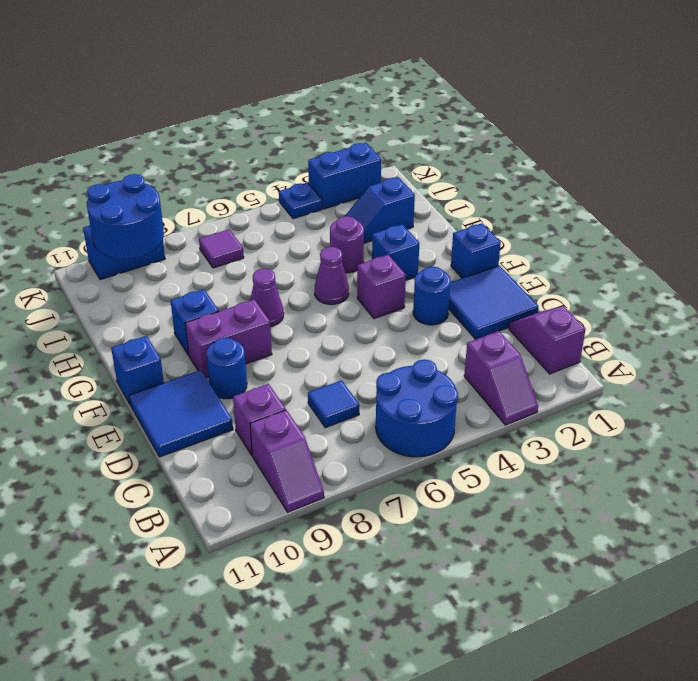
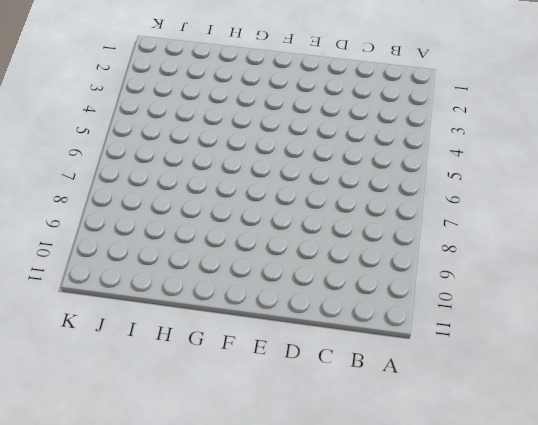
none -> purple slope A3:B3 level 1 top B
none -> blue round brick A5:B6 level 1
none -> purple slope A9:B9 level 1 top B

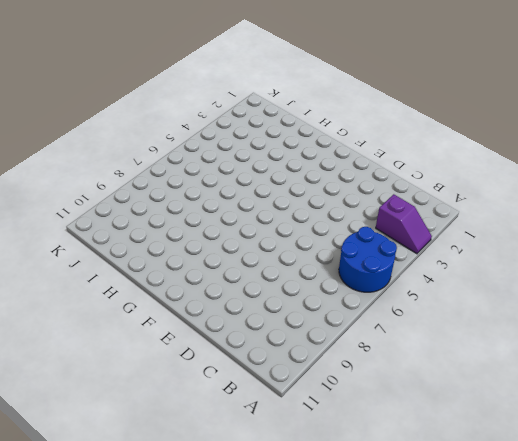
none -> purple slope A9:B9 level 1 top B
none -> purple slope B1:C1 level 1 top B
none -> blue tile C7 level 1

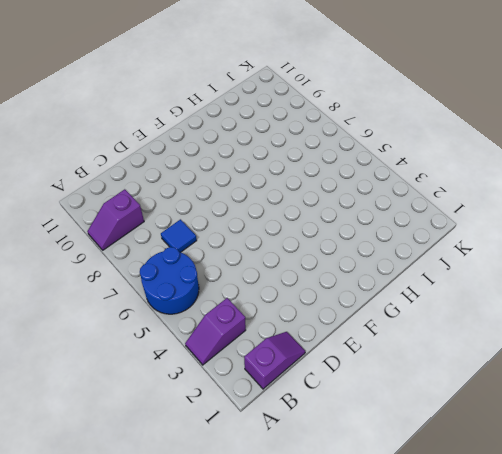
none -> purple brick C9 level 1
none -> blue tile D1:E2 level 1
none -> blue tile D10:E11 level 1

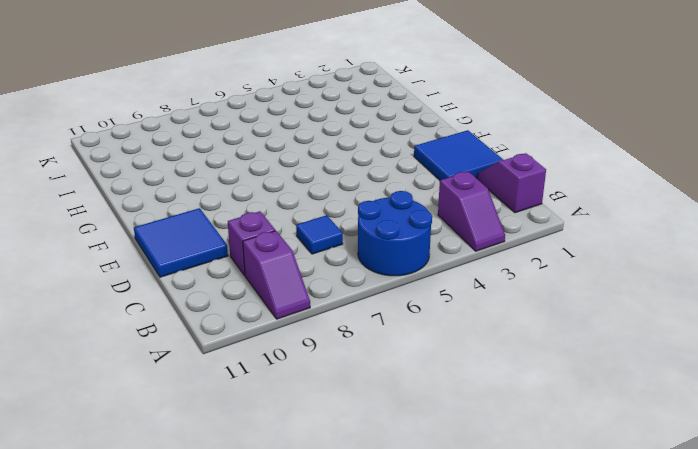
none -> blue round brick E3 level 1
none -> blue round brick E9 level 1
none -> blue brick F1 level 1

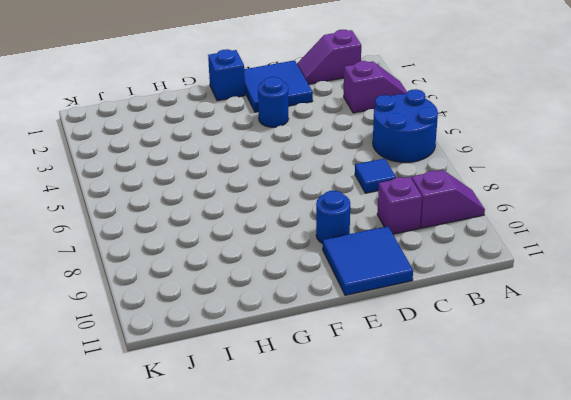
none -> purple brick F4 level 1
none -> purple brick F8:F9 level 1
none -> blue brick F11 level 1

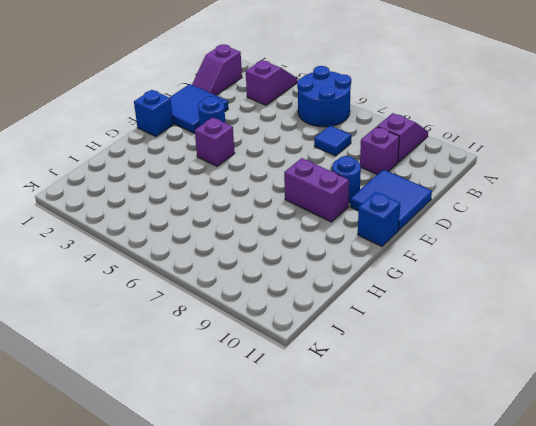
none -> blue brick G3 level 1
none -> purple cone G5 level 1
none -> purple cone G7 level 1

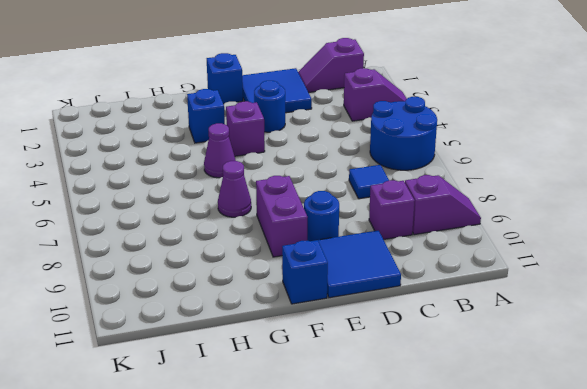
none -> blue brick G9 level 1
none -> purple round brick H4 level 1
none -> blue slope I2:I3 level 1 top 2

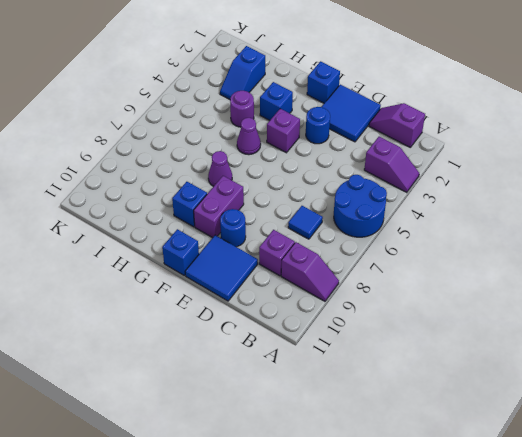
none -> purple tile J7 level 1
none -> blue brick K2:K3 level 1
none -> blue plate K4 level 1

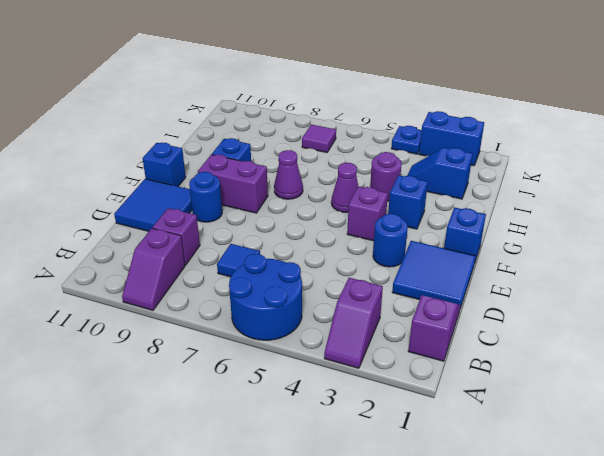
none -> blue brick K9:K10 level 1
none -> blue round brick J9:K10 level 2

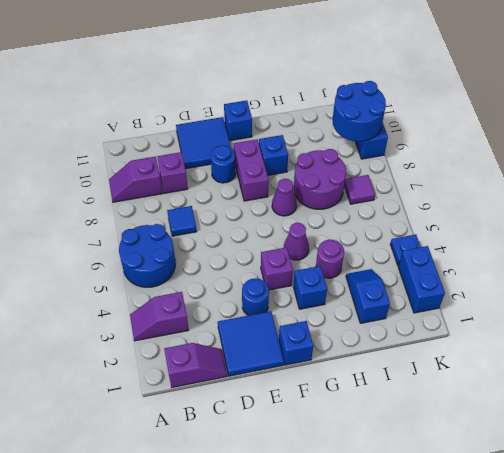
purple round brick H7:I8 level 1 -> none

